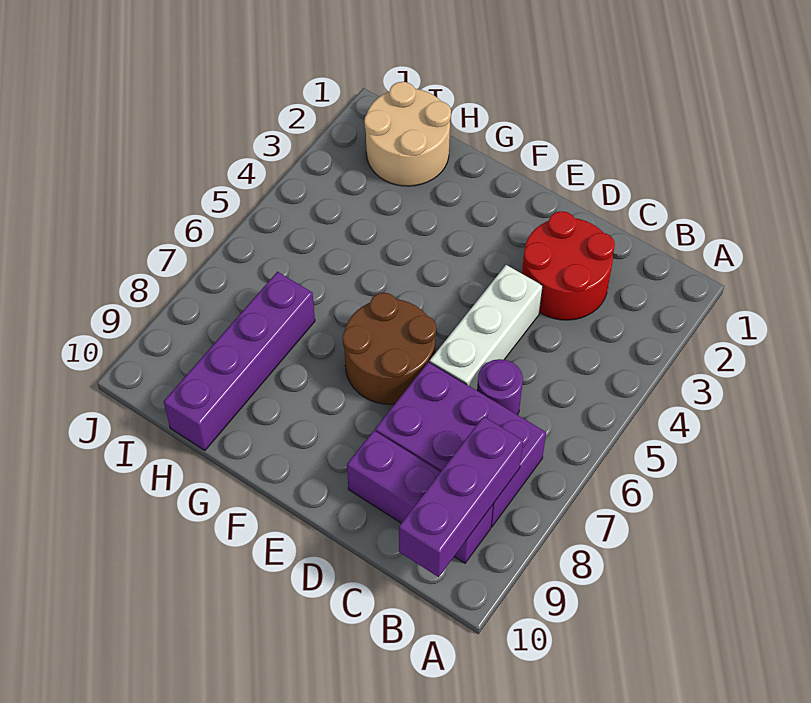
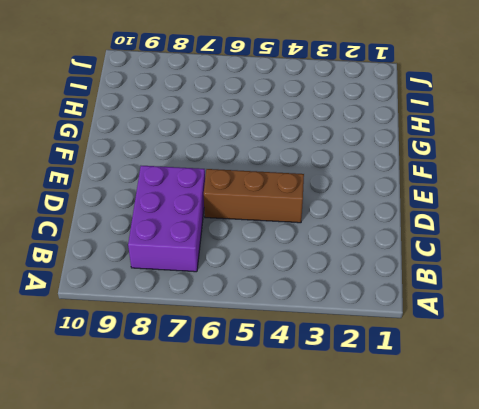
brown brick D4:D6 level 1 -> white brick D4:D6 level 1
none -> purple brick B9:D9 level 1
none -> red round brick C2:D3 level 1

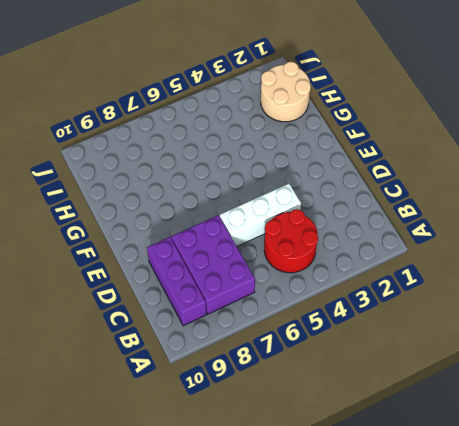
red round brick B4:C5 level 1 -> red round brick C2:D3 level 1
none -> purple round brick C6 level 1
none -> brown round brick E6:F7 level 1

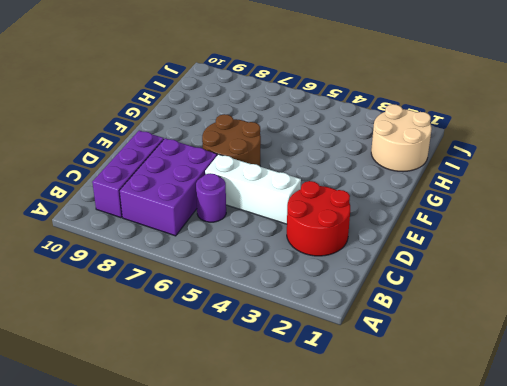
none -> purple brick H7:H10 level 1
none -> purple brick B8:B10 level 2

